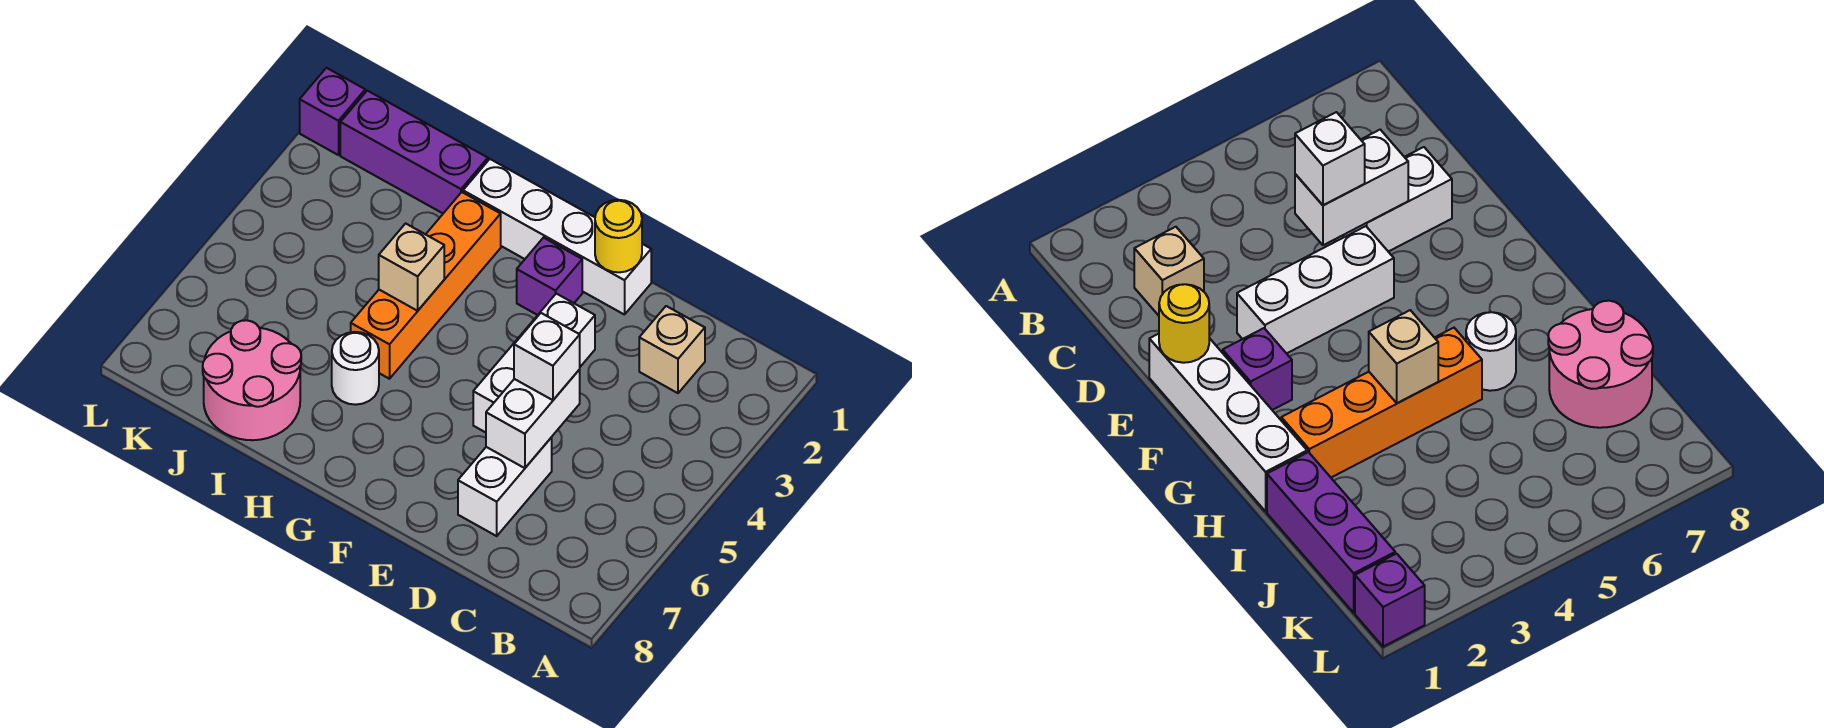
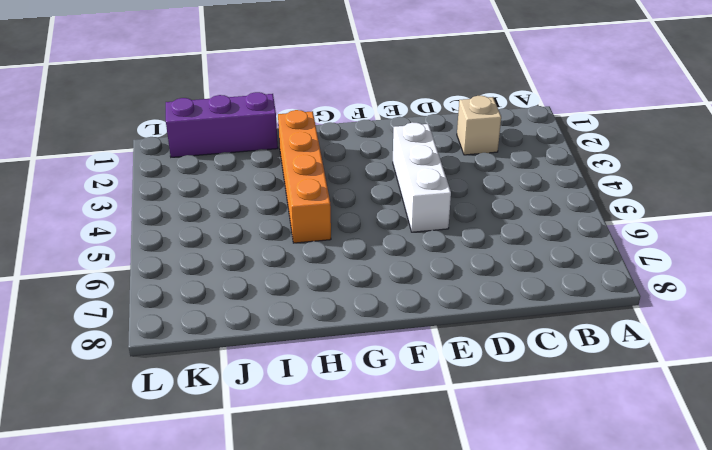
none -> white brick D6:D7 level 1
none -> white brick E1:H1 level 1
none -> purple brick F2 level 1

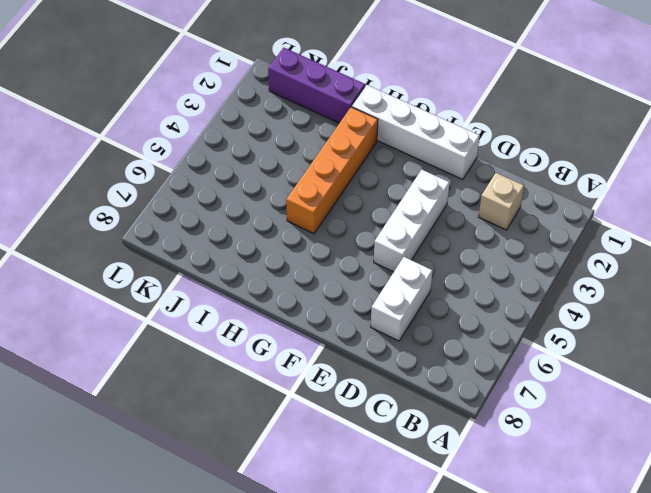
none -> purple brick F2 level 1
none -> white round brick H6 level 1
none -> pink round brick I7:J8 level 1

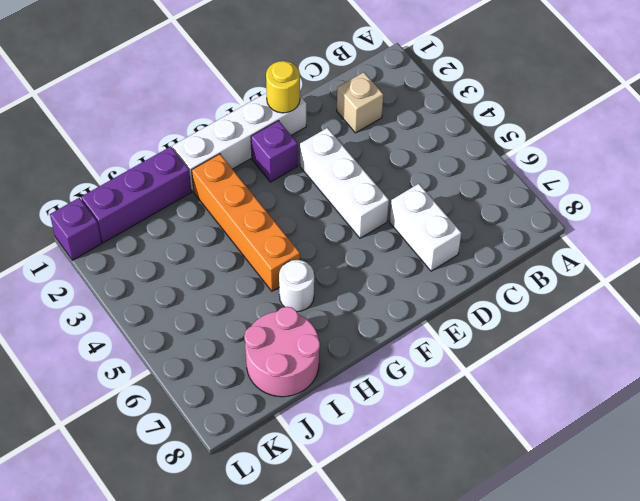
none -> white brick D5:D6 level 2
none -> tan brick H4 level 2
none -> white brick D5 level 3

